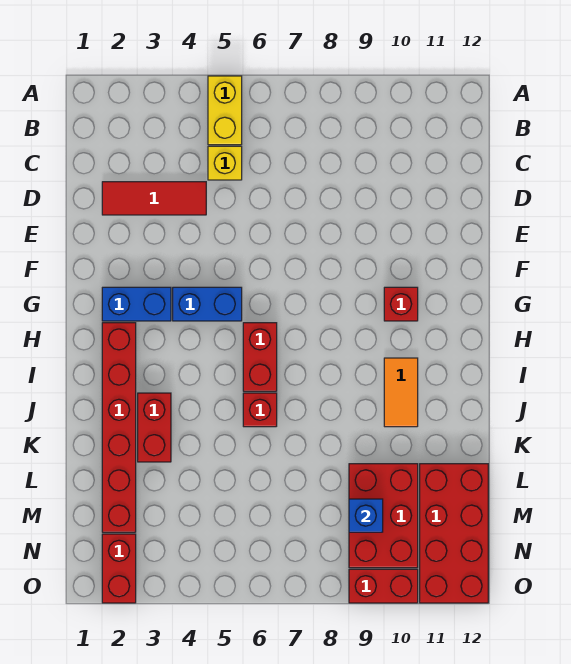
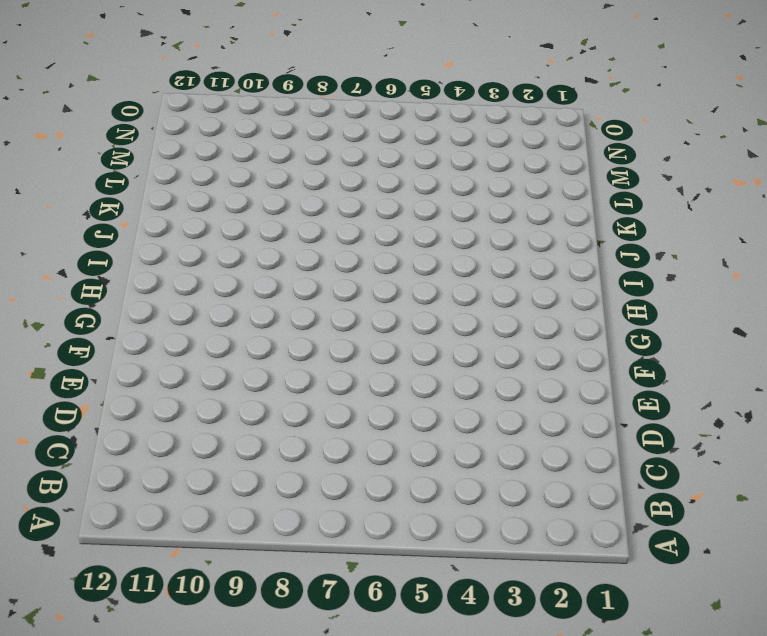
none -> yellow brick A5:B5 level 1
none -> yellow brick C5 level 1
none -> red tile D2:D4 level 1

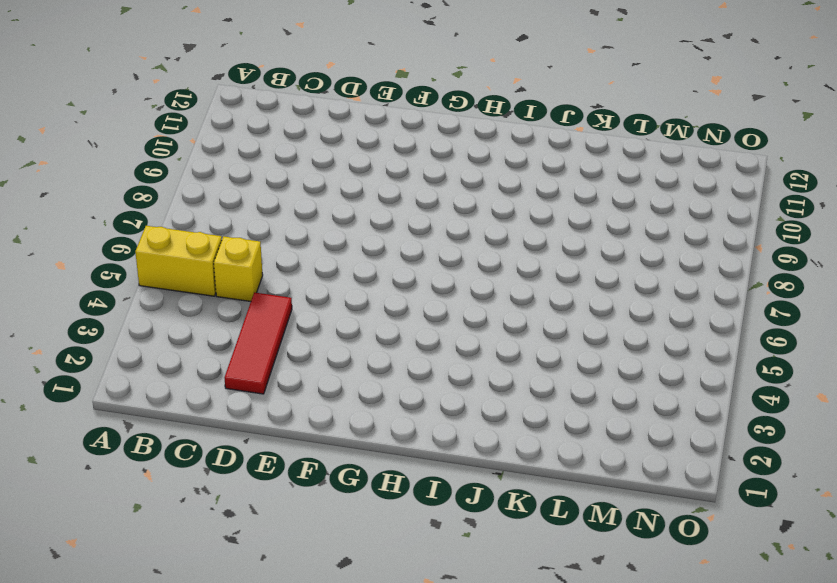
none -> blue brick G2:G3 level 1
none -> blue brick G4:G5 level 1
none -> red brick G10 level 1

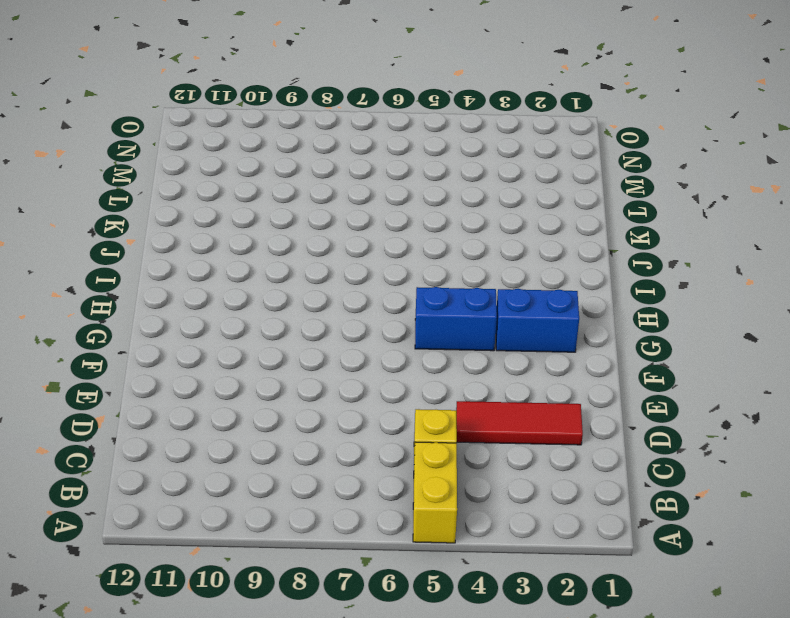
none -> red brick G10 level 1
none -> red brick H2:M2 level 1
none -> red brick H6:I6 level 1

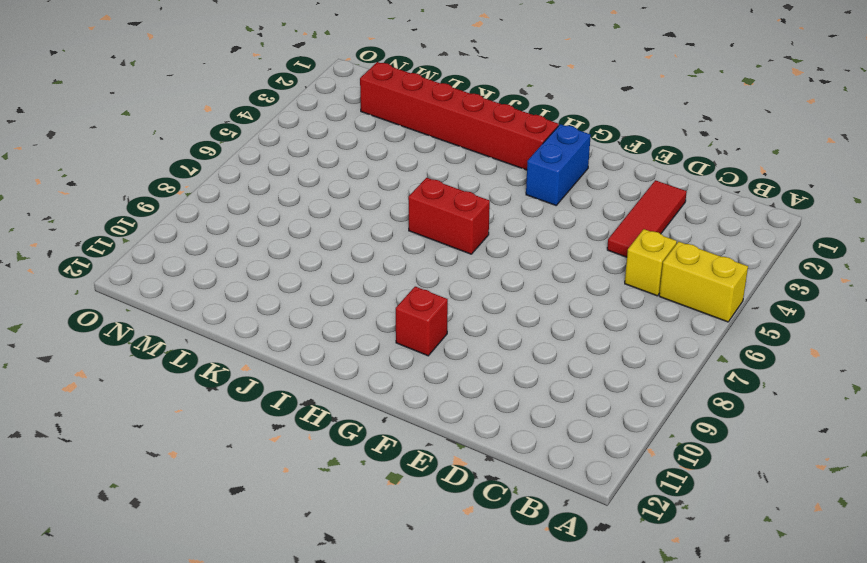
none -> blue brick G4:G5 level 1
none -> orange tile I10:J10 level 1
none -> red brick J3:K3 level 1

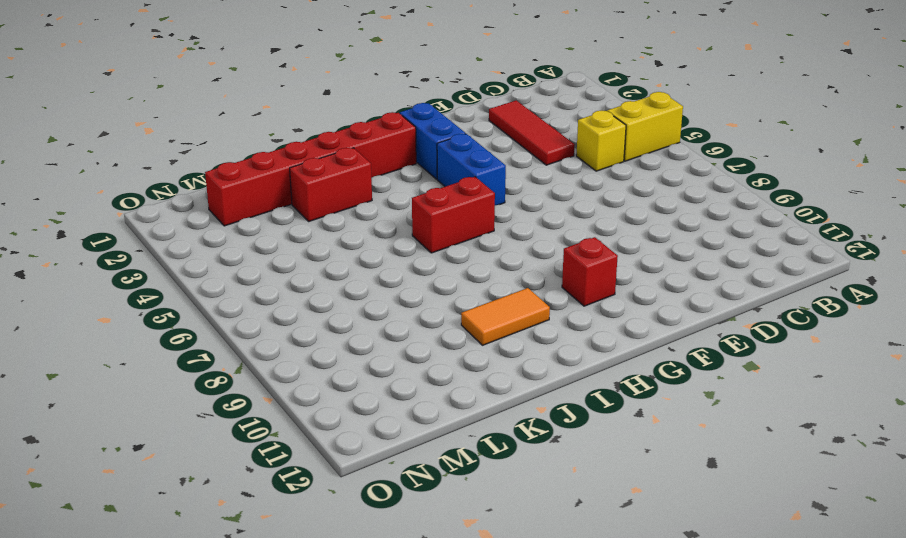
none -> red brick J6 level 1
none -> red brick L9:N10 level 1
none -> red brick L11:O12 level 1

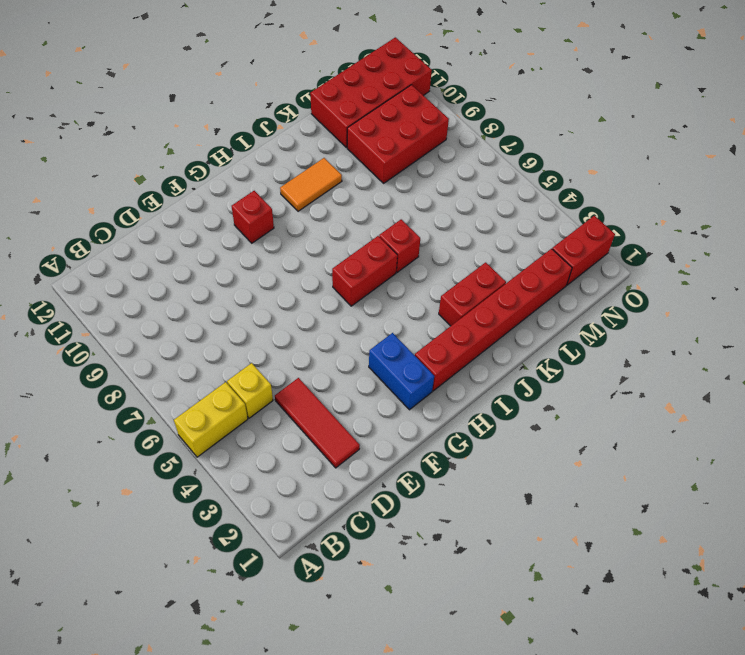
none -> blue brick G4:G5 level 1
none -> red brick O9:O10 level 1
none -> blue brick M9 level 2

